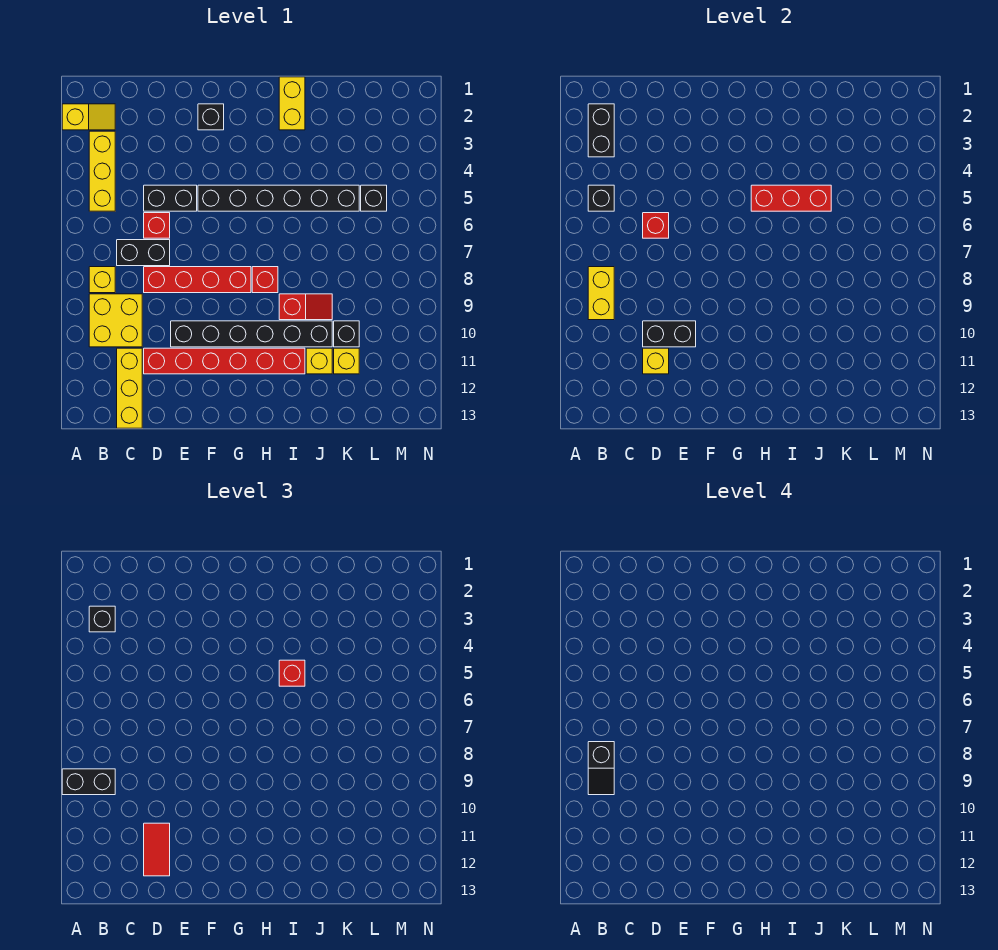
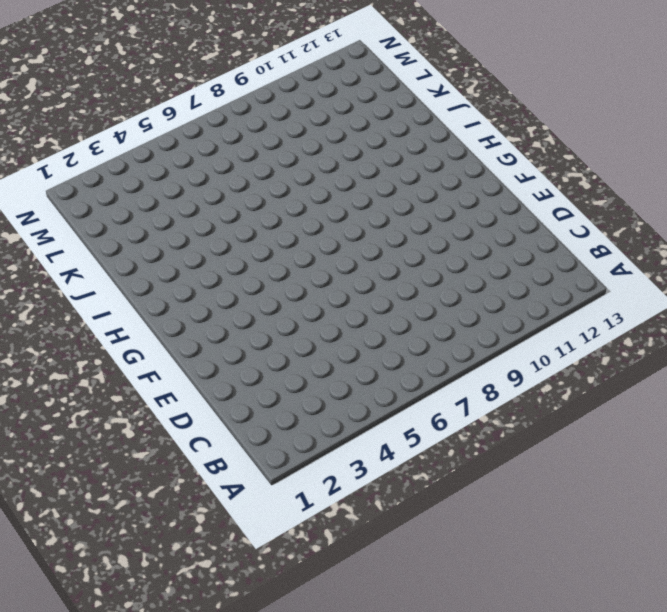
none -> yellow slope A2:B2 level 1 top A
none -> yellow brick B3:B5 level 1
none -> yellow brick B8 level 1
none -> yellow brick B9:C10 level 1

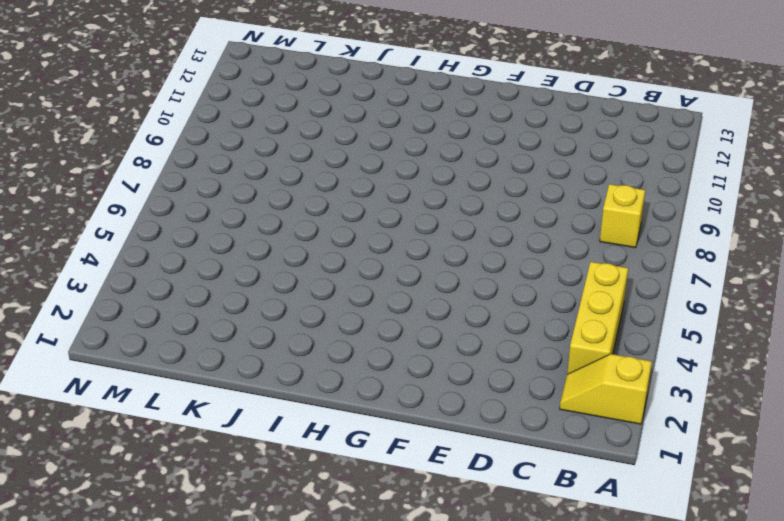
none -> yellow brick B9:C10 level 1
none -> black brick C7:D7 level 1
none -> yellow brick C11:C13 level 1
none -> black brick D5:E5 level 1

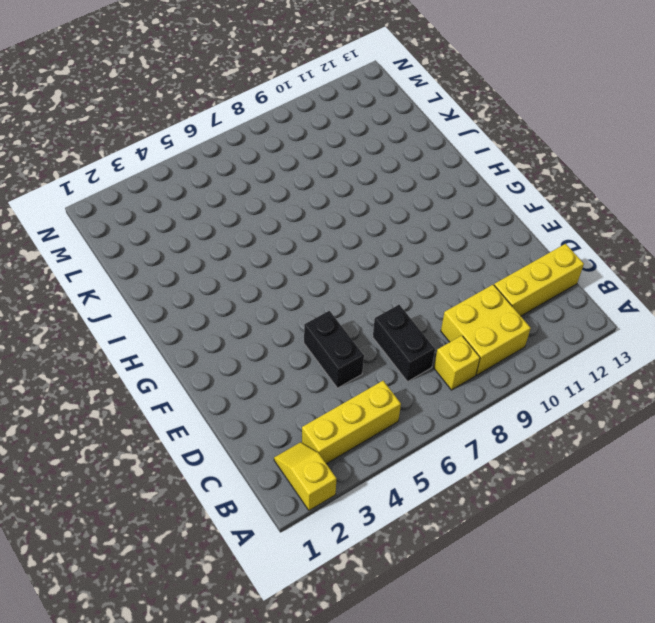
none -> red brick D6 level 1
none -> red brick D8:G8 level 1
none -> red brick D11:I11 level 1
none -> black brick E10:J10 level 1

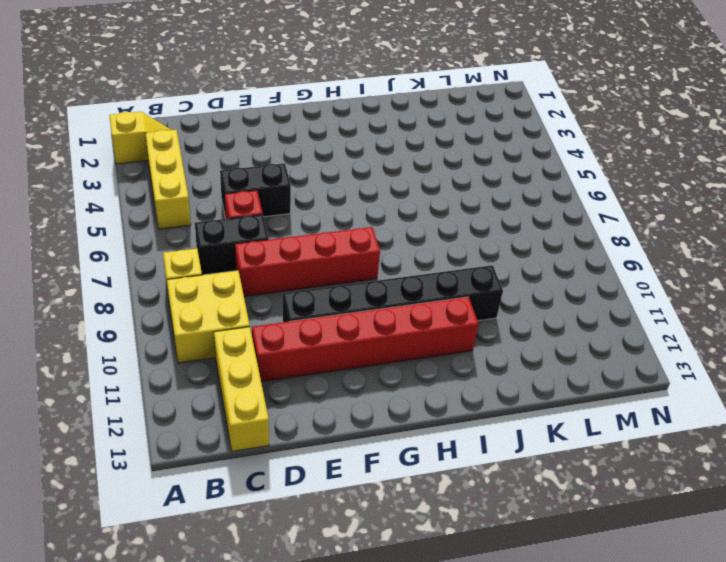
none -> black brick F2 level 1
none -> black brick F5:K5 level 1
none -> red brick H8 level 1
none -> yellow brick I1:I2 level 1

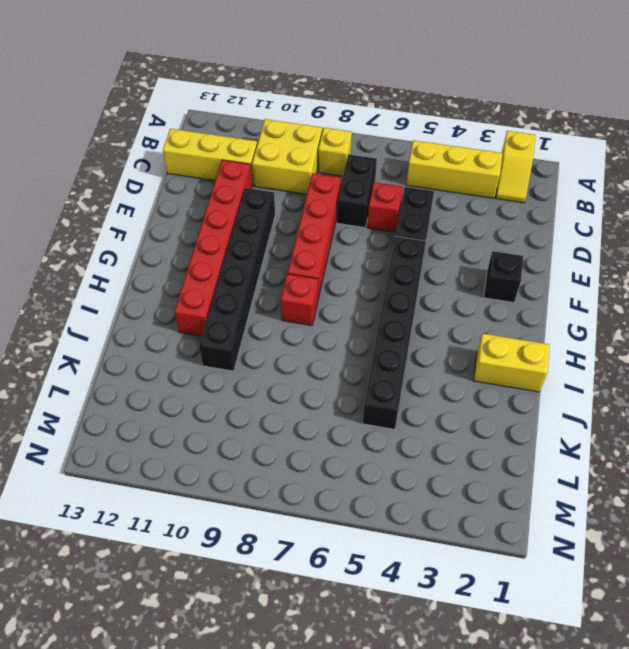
none -> red slope I9:J9 level 1 top I
none -> yellow brick J11 level 1
none -> black brick K10 level 1
none -> yellow brick K11 level 1

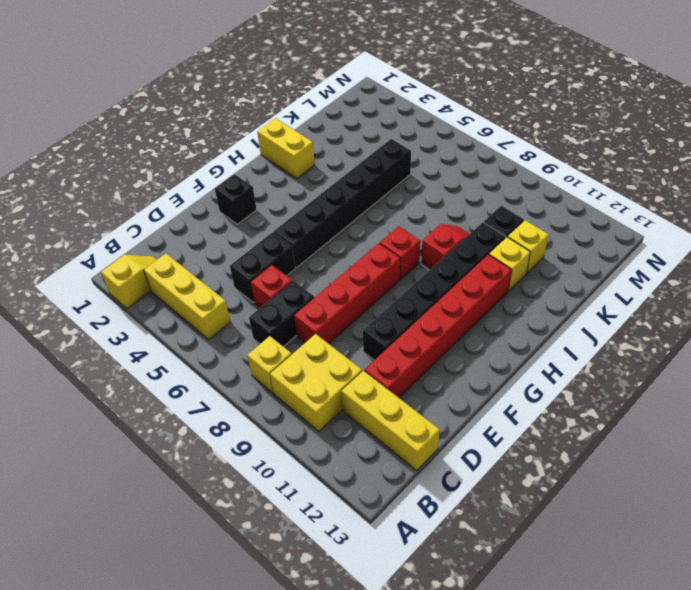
none -> black brick L5 level 1
none -> black brick B2:B3 level 2
none -> black brick B5 level 2
none -> yellow brick B8:B9 level 2

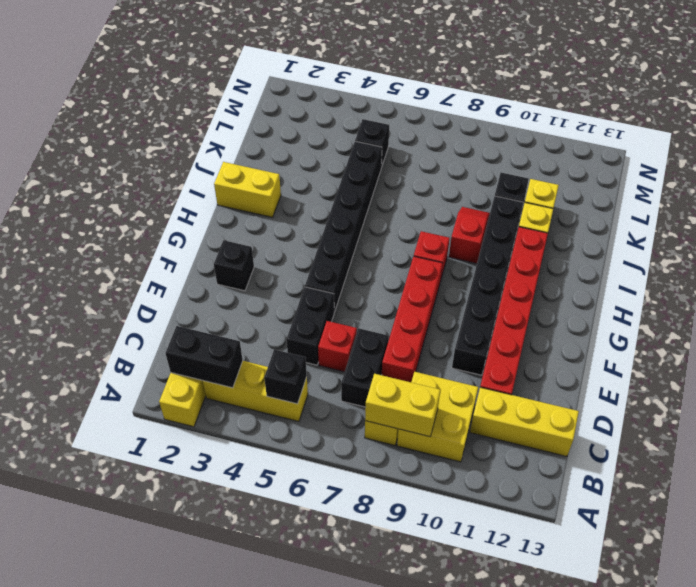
none -> red brick D6 level 2
none -> black brick D10:E10 level 2
none -> yellow brick D11 level 2
none -> red brick H5:J5 level 2

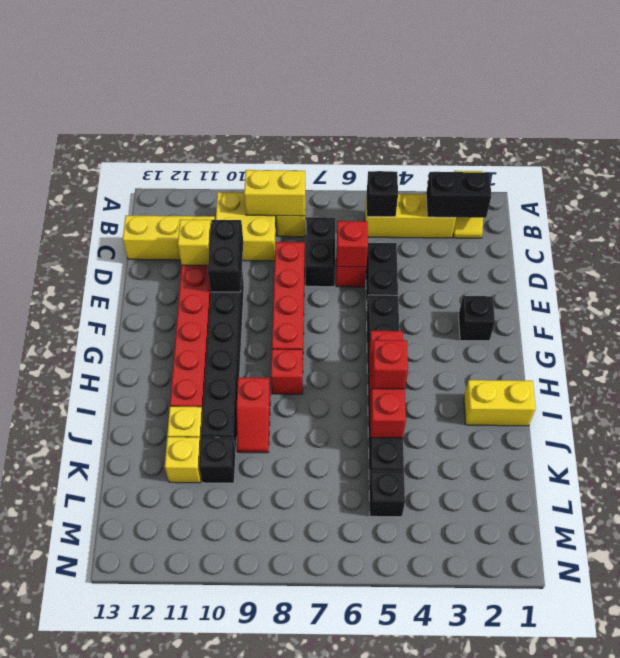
none -> black brick A9:B9 level 3
none -> black brick B3 level 3
none -> red tile D11:D12 level 3
none -> black slope B8:B9 level 4 top 8

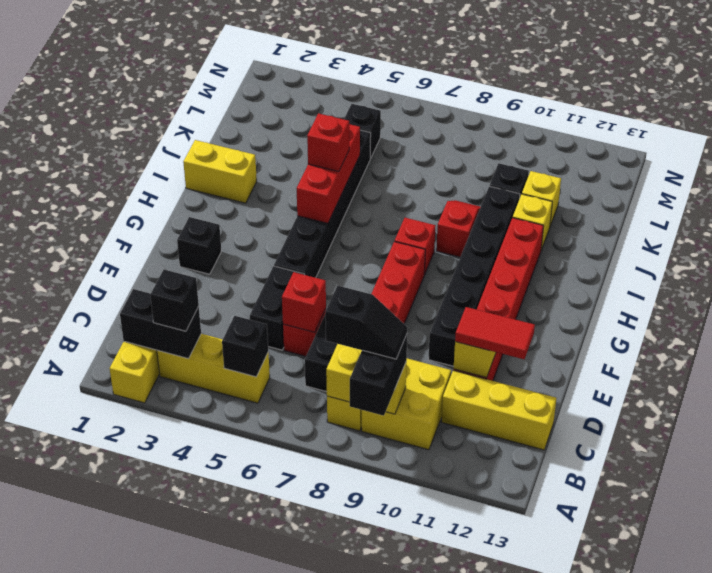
none -> black brick D10:E10 level 2

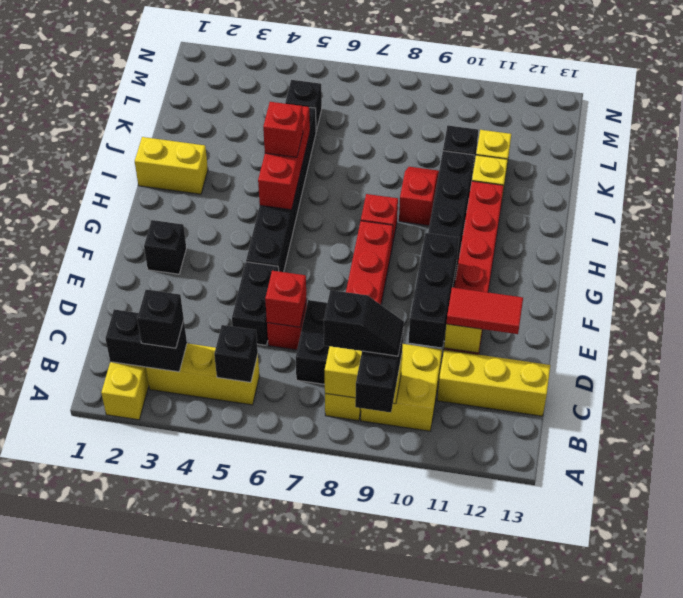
black brick D10:F10 level 2 -> black brick D10:E10 level 2

